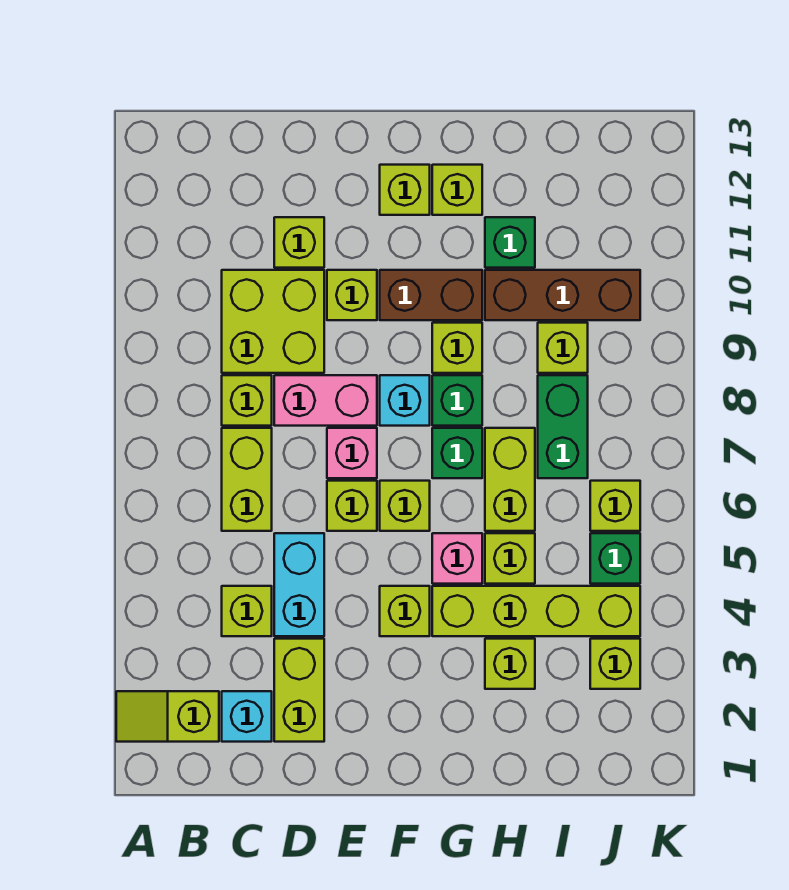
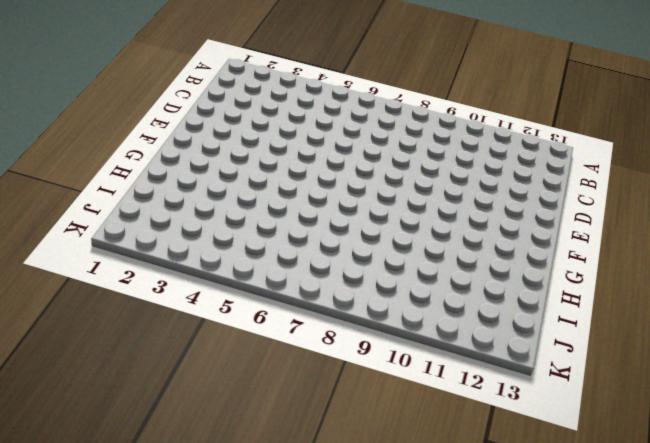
none -> lime slope A2:B2 level 1 top B
none -> cyan brick C2 level 1
none -> lime brick C4 level 1
none -> lime brick C6:C7 level 1

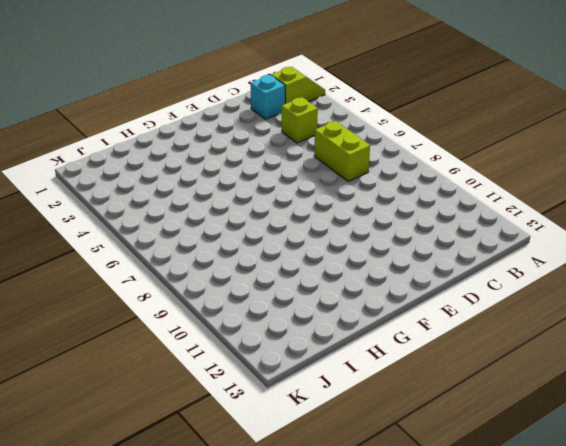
none -> lime brick C8 level 1
none -> lime brick C9:D10 level 1
none -> lime brick D2:D3 level 1
none -> cyan brick D4:D5 level 1

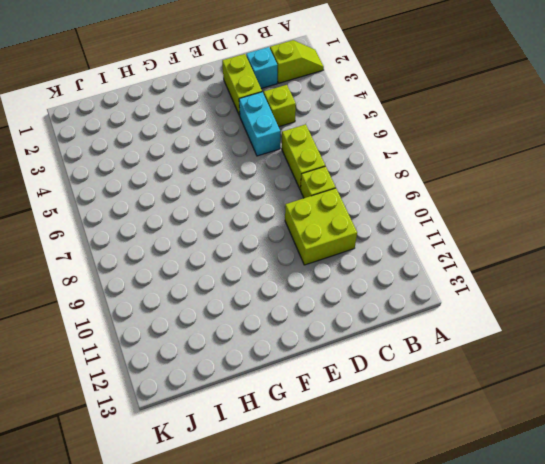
none -> pink brick D8:E8 level 1
none -> lime brick D11 level 1
none -> lime brick E6 level 1
none -> pink brick E7 level 1

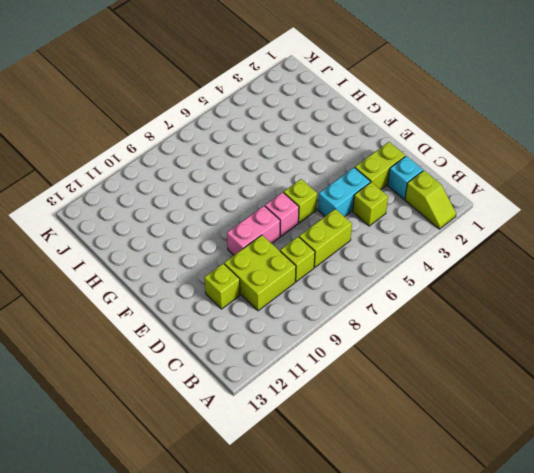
pink brick E8:E9 level 1 -> pink brick D8:E8 level 1
none -> lime brick E10 level 1
none -> lime brick F4 level 1
none -> lime brick F6 level 1
none -> cyan brick F8 level 1

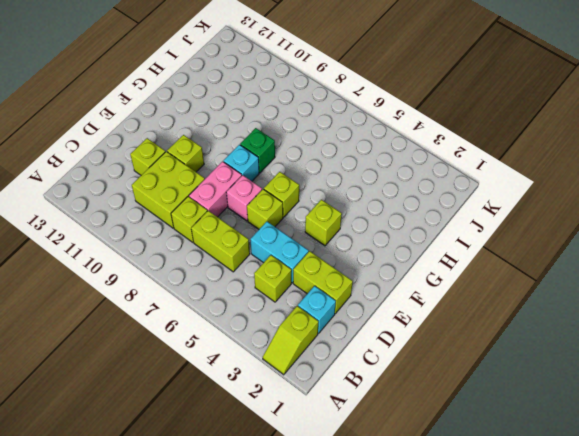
none -> brown brick F10:G10 level 1
none -> lime brick F12 level 1
none -> lime brick G4:J4 level 1
none -> pink brick G5 level 1

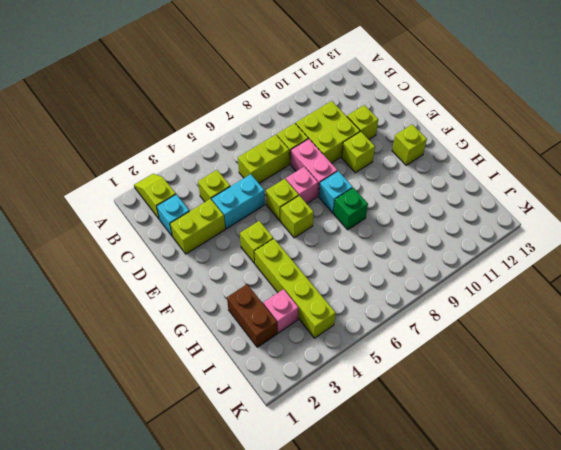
brown brick H2:I2 level 1 -> brown brick F10:G10 level 1
pink brick I3 level 1 -> pink brick G5 level 1
none -> green brick G7 level 1
none -> lime brick G9 level 1
none -> lime brick G12 level 1
none -> lime brick H3 level 1

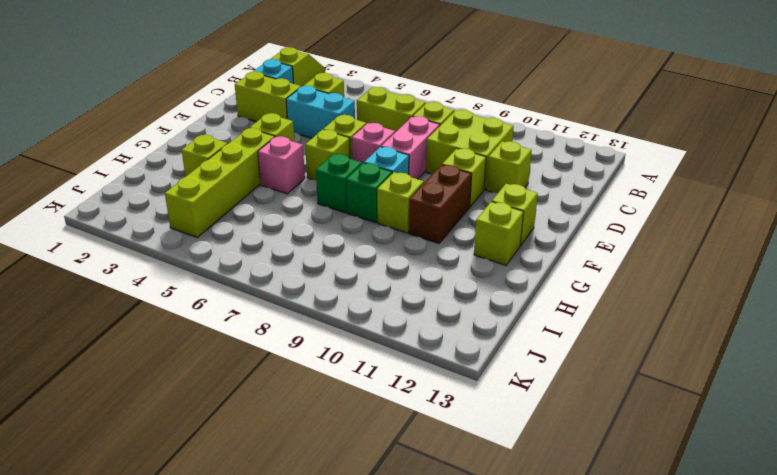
none -> lime brick H5 level 1
none -> lime brick H6:H7 level 1
none -> brown brick H10:J10 level 1
none -> green brick H11 level 1

